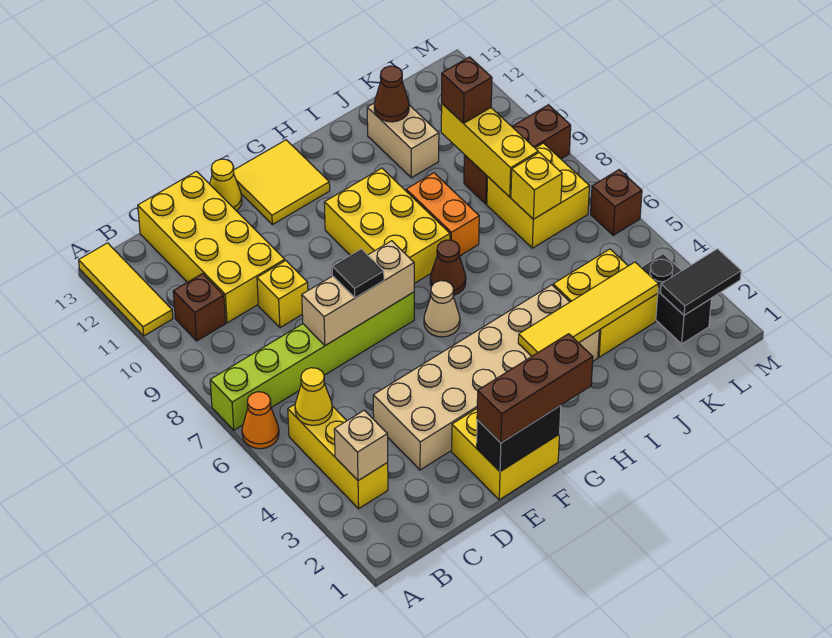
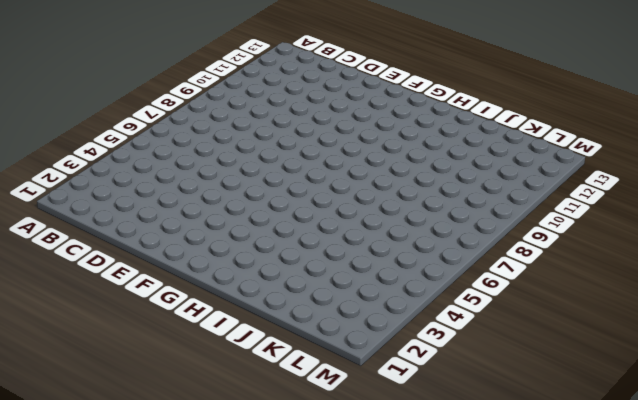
none -> orange cone A6 level 1
none -> lime brick A7:F7 level 1
none -> yellow tile A11:A13 level 1
none -> yellow brick B3:B5 level 1

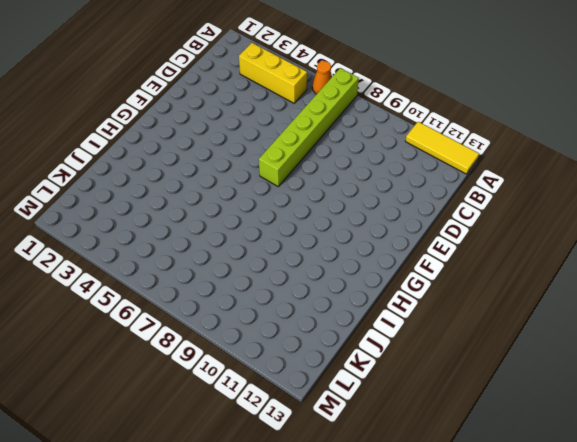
none -> brown brick B10 level 1
none -> yellow brick C10:D13 level 1
none -> tan brick D3:I4 level 1
none -> yellow brick D9 level 1

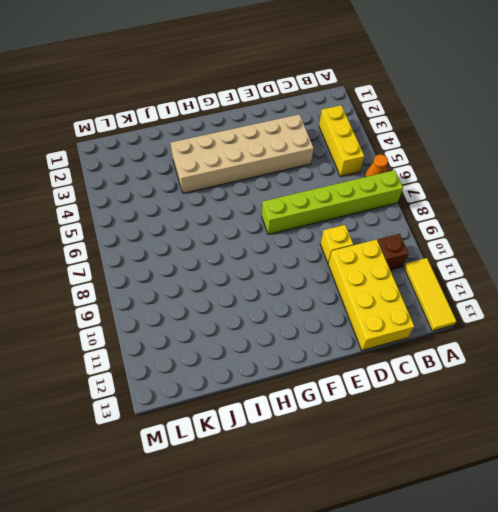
none -> yellow brick E1:F2 level 1
none -> yellow cone E13 level 1
none -> yellow tile F12:G13 level 1
none -> tan cone G6 level 1

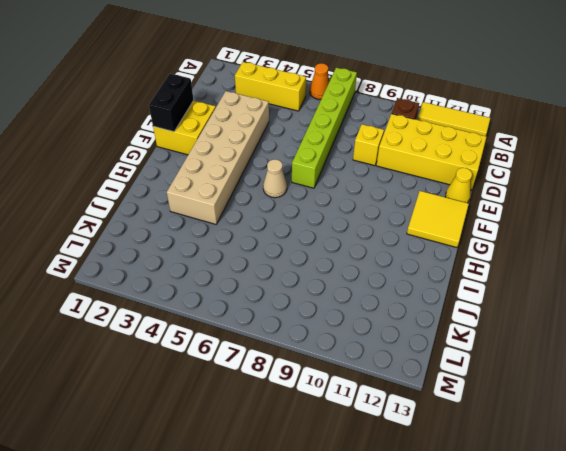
none -> yellow brick G8:H10 level 1
none -> brown cone H7 level 1
none -> orange brick I8:I9 level 1
none -> yellow brick J3:K4 level 1

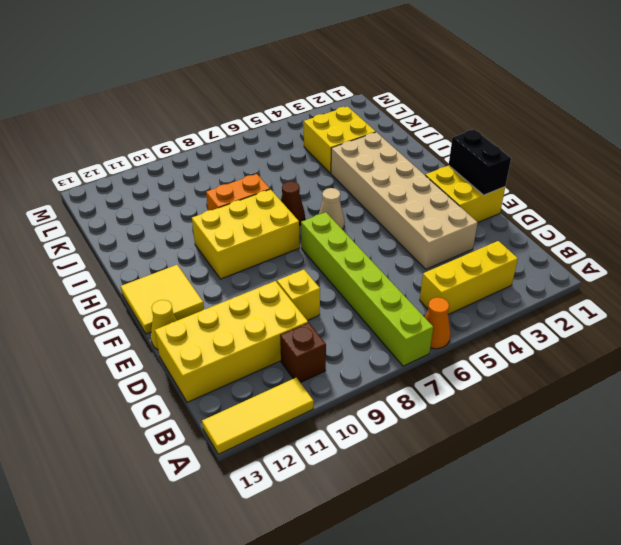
none -> tan brick J11:J12 level 1
none -> yellow brick K7:L8 level 1
none -> brown brick K9:M9 level 1
none -> black brick L2:L3 level 1

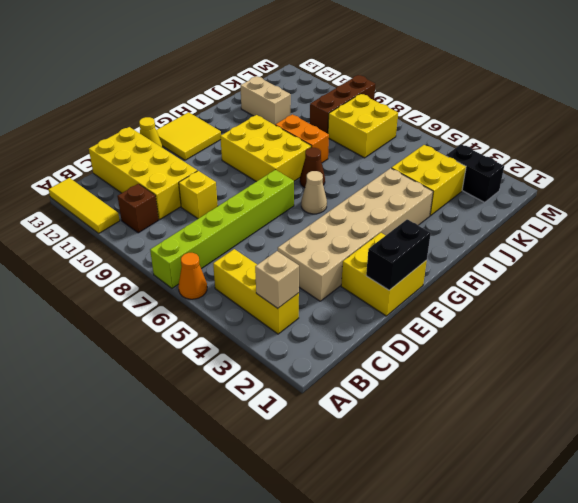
none -> brown brick M6 level 1
none -> yellow cone B5 level 2
none -> tan brick D7:F7 level 2
none -> yellow tile H3:K3 level 2

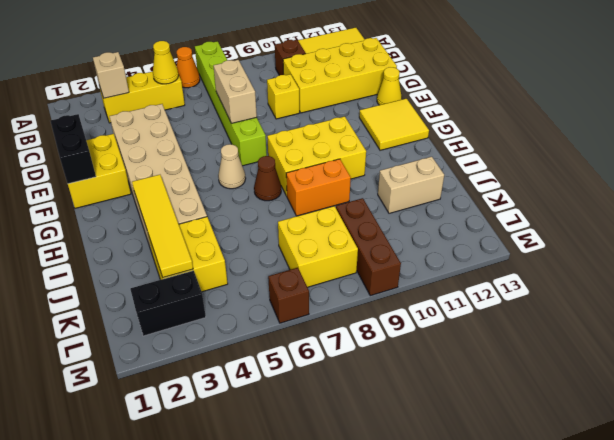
tan brick D7:E7 level 2 -> tan brick D7:F7 level 2
none -> brown cone J12 level 2
none -> yellow brick K7 level 2
none -> yellow brick K8:K10 level 2
none -> black tile L2:M2 level 2

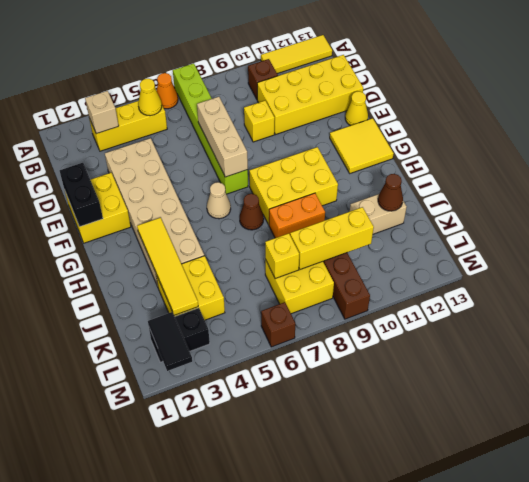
none -> brown brick E1:G1 level 3
none -> black tile E7 level 3
none -> brown brick K10 level 3

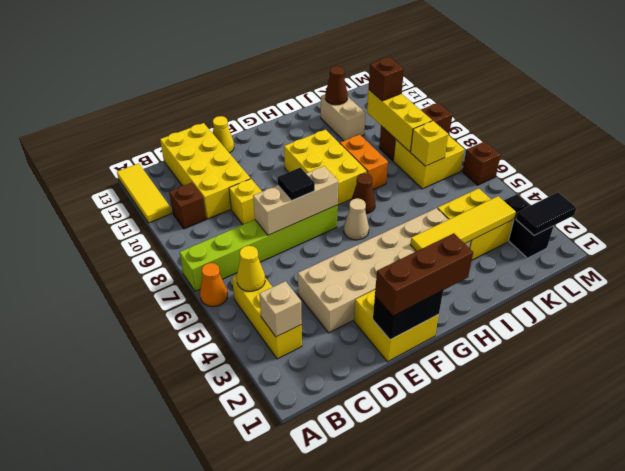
none -> yellow tile F12:G13 level 1

